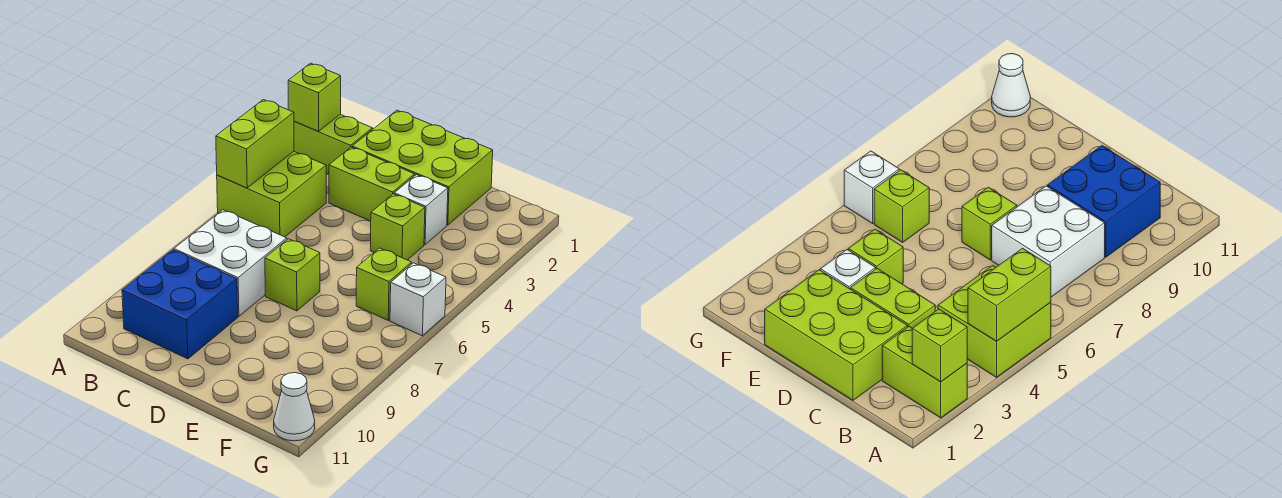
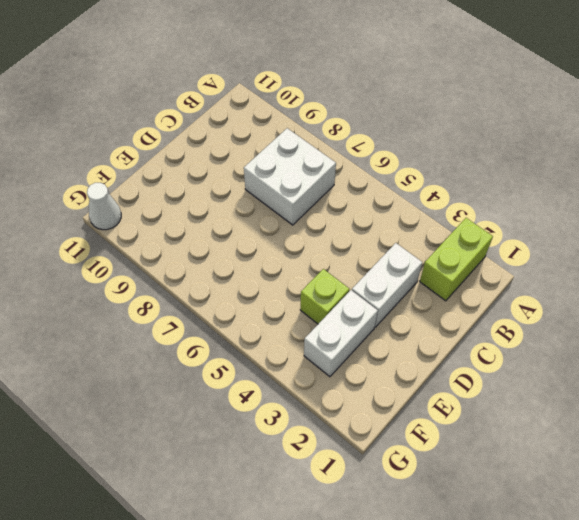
white brick C3:D3 level 1 -> lime brick C3:D3 level 1
white brick E3:F3 level 1 -> white brick E3 level 1
none -> lime brick A4:B5 level 1
none -> blue brick B9:C10 level 1
none -> lime brick C1:E2 level 1

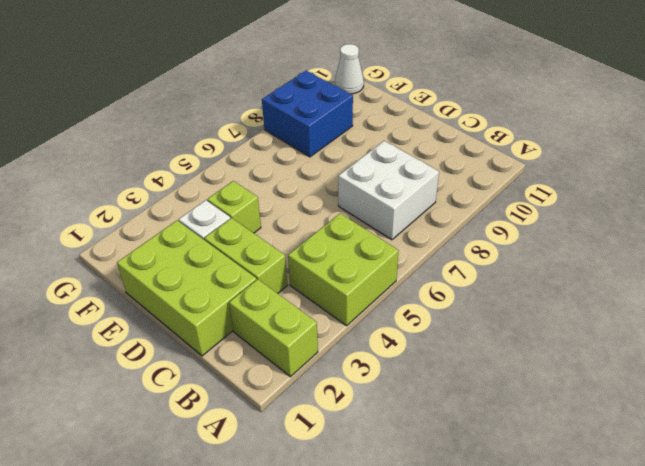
blue brick F8:G9 level 1 -> blue brick B9:C10 level 1
none -> lime brick D7 level 1
none -> lime brick F6 level 1
none -> white brick G6 level 1

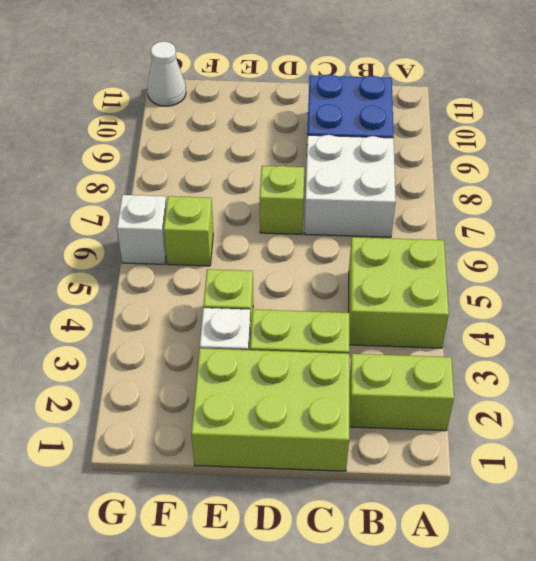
none -> lime brick A2 level 2
none -> lime brick A4:A5 level 2

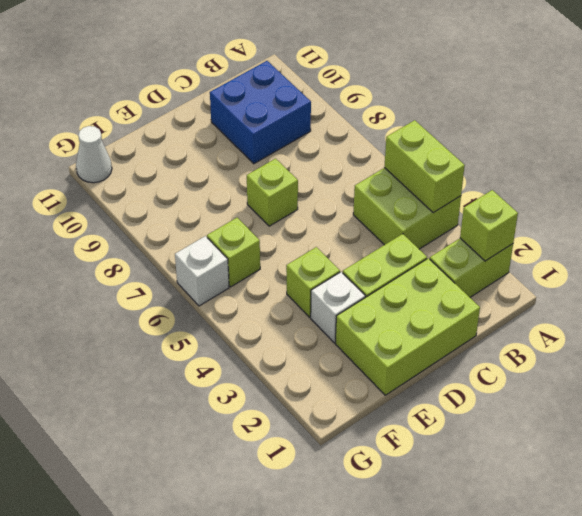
none -> white brick B7:C8 level 1

